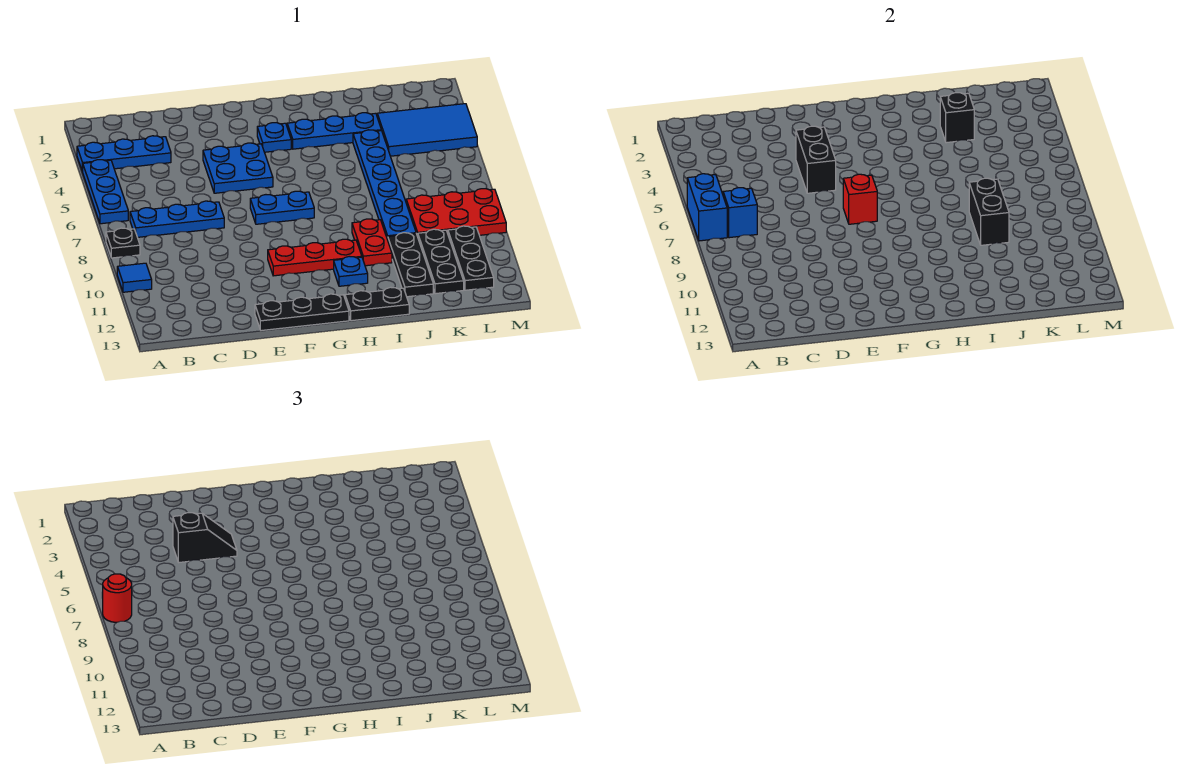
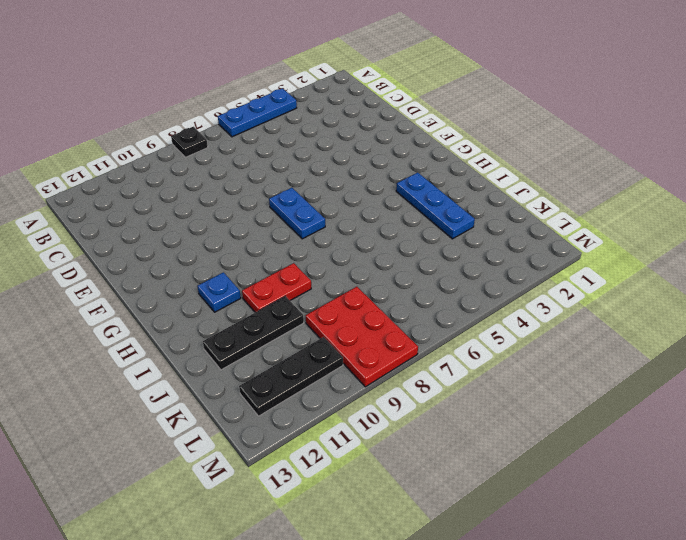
none -> blue plate A3:C3 level 1
none -> blue tile A10 level 1
none -> blue plate B7:D7 level 1

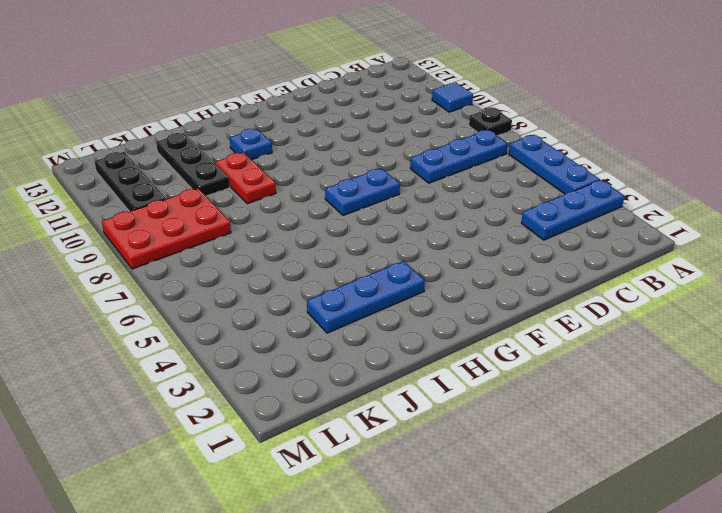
none -> blue plate E4:F5 level 1
none -> black plate E13:G13 level 1
none -> red plate F10:H10 level 1

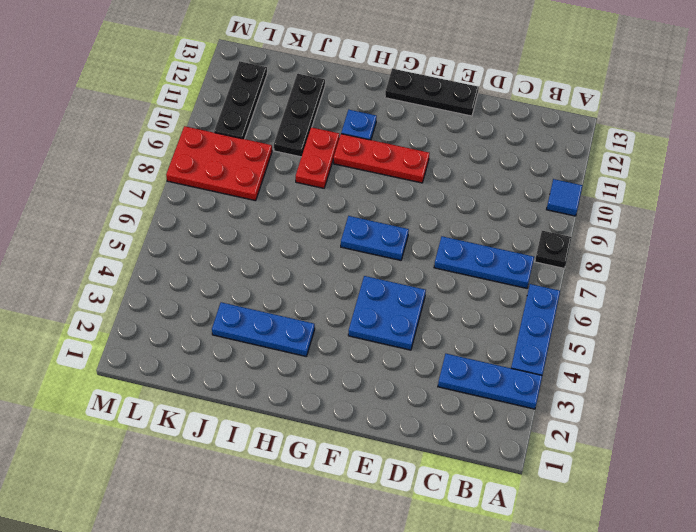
none -> blue plate G3 level 1
none -> black plate H13:I13 level 1
none -> blue plate J4:J9 level 1

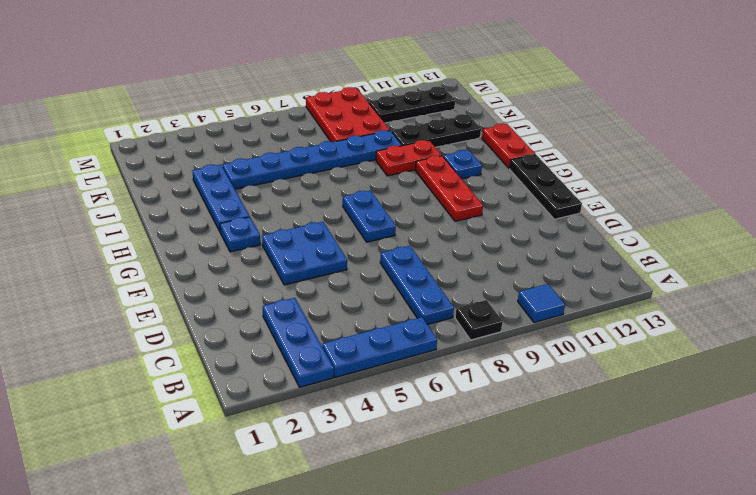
red plate H13:I13 level 1 -> black plate H13:I13 level 1
none -> blue tile K3:M4 level 1
none -> black plate K10:K12 level 1
none -> blue brick A6:A7 level 2

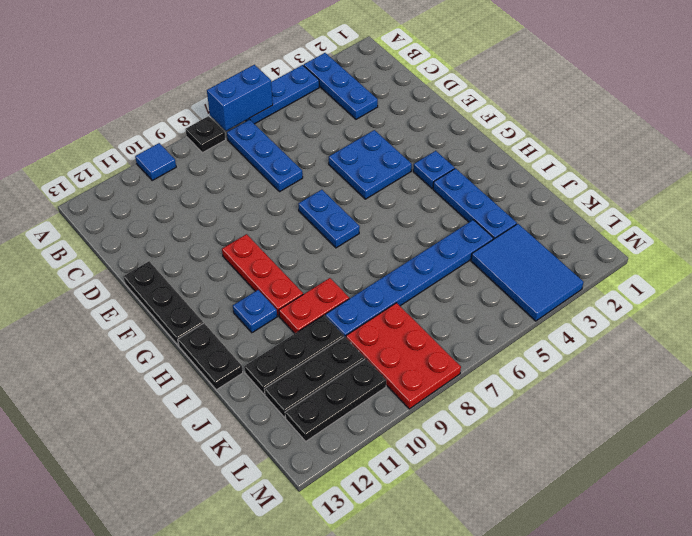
none -> blue brick B7 level 2
none -> black brick E4:E5 level 2
none -> red brick F7 level 2

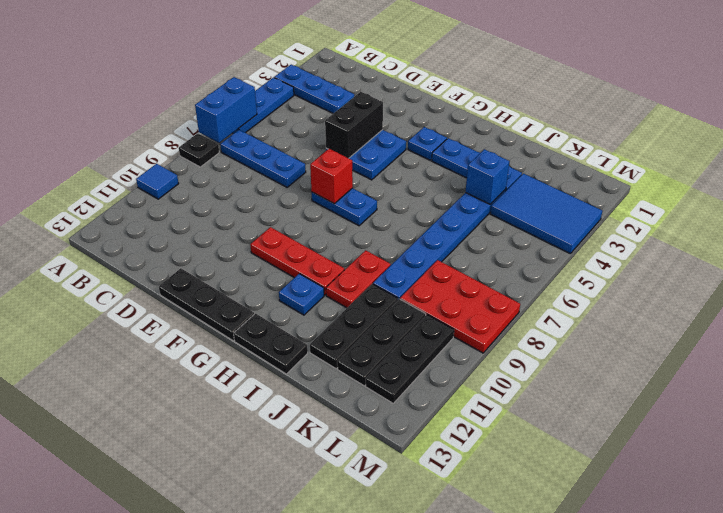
blue brick J4 level 2 -> blue brick B7 level 2
none -> black brick J3 level 2
none -> black brick J8:J9 level 2
none -> red round brick A7 level 3

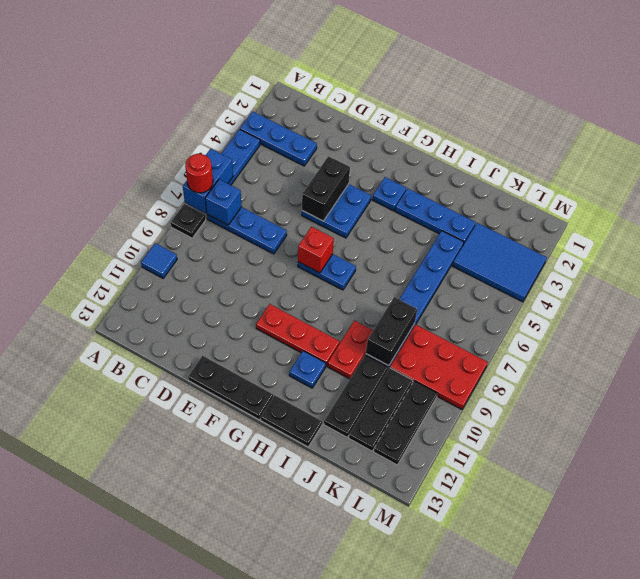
none -> black brick J3 level 2
none -> black slope D4:E4 level 3 top D

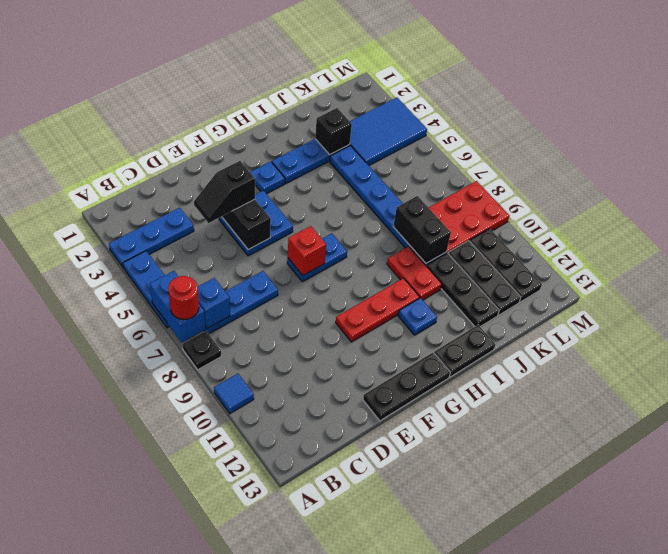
black slope D4:E4 level 3 top E -> black slope D4:E4 level 3 top D

